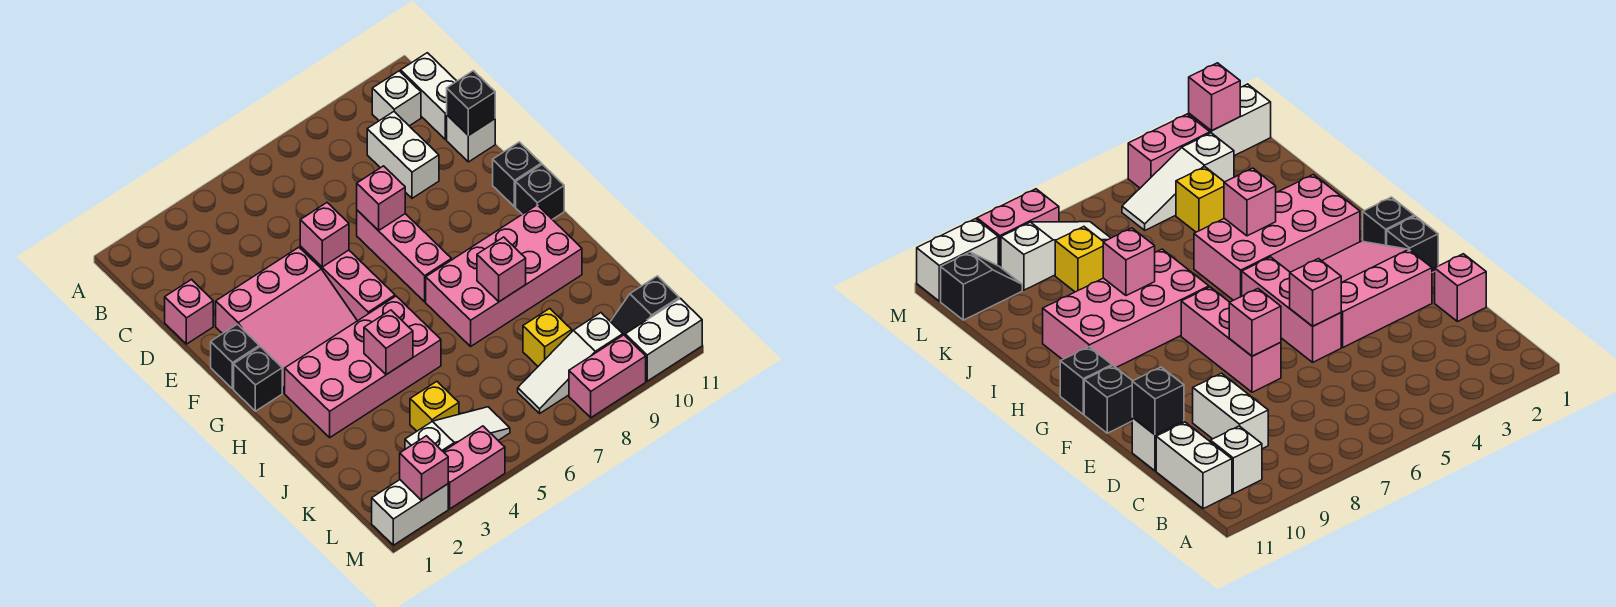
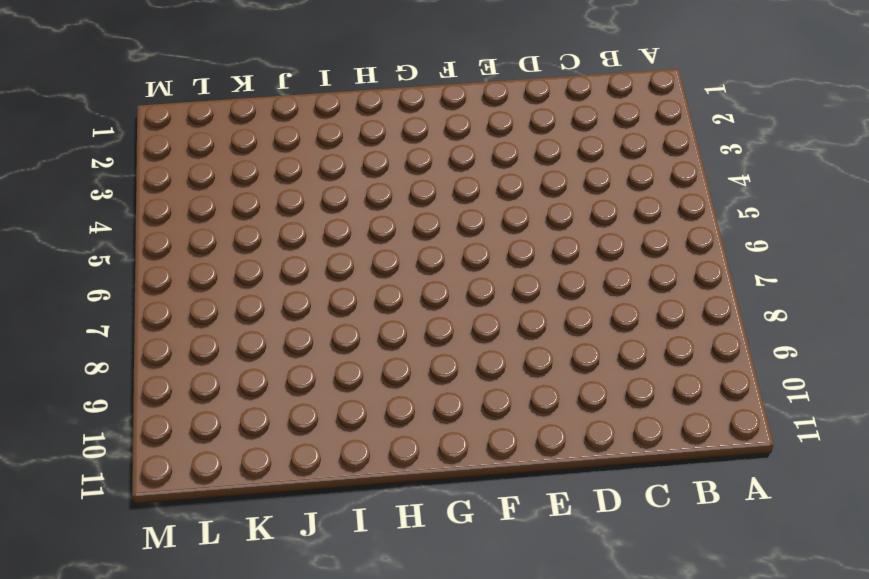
none -> white brick B10 level 1
none -> white brick B11:C11 level 1
none -> white brick C9:D9 level 1

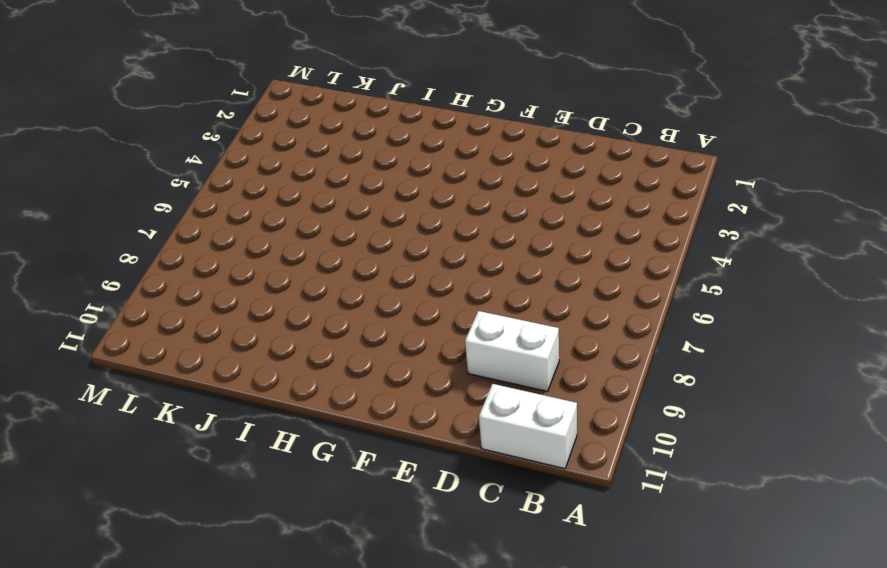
none -> white brick B10 level 1
none -> pink brick D1 level 1
none -> white brick D11 level 1

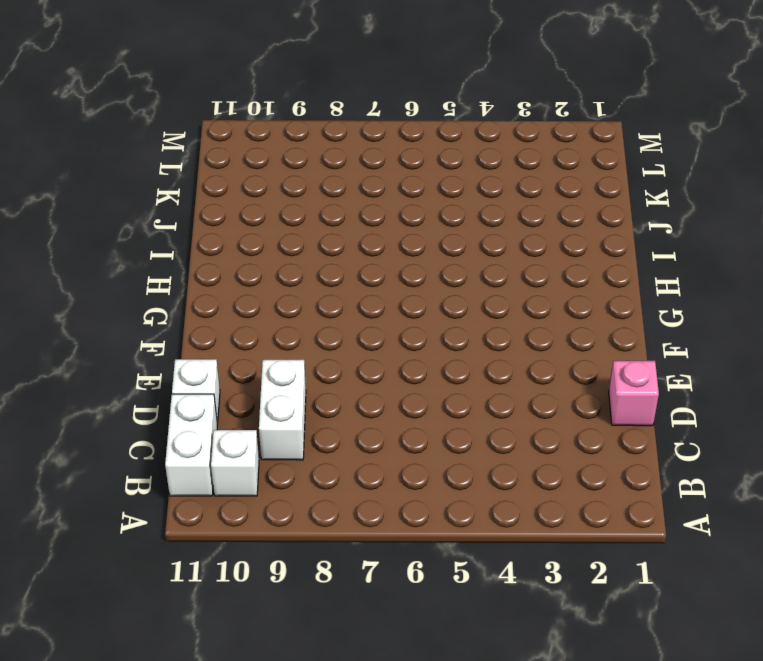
none -> pink slope E2:G4 level 1 top E
none -> pink brick E5:G5 level 1
none -> pink brick E7:G7 level 1

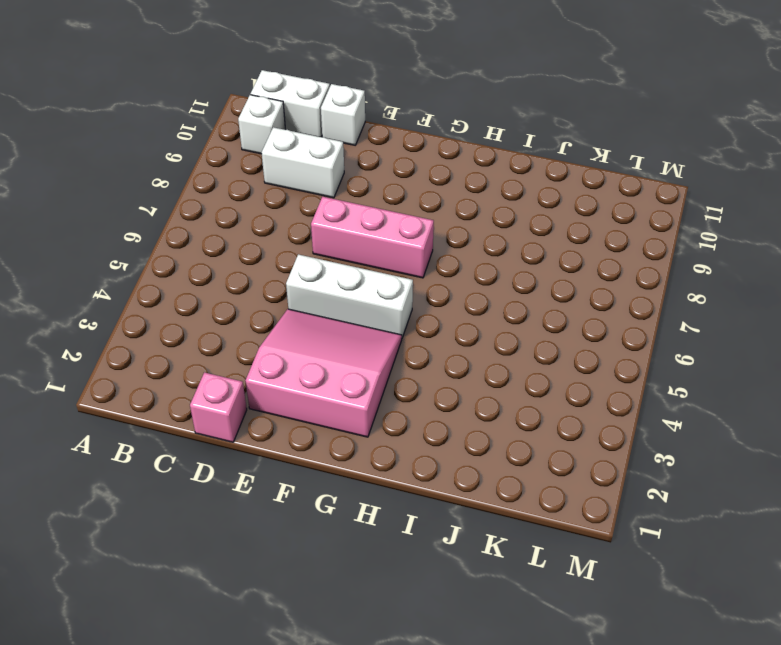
pink slope E2:G4 level 1 top 2 -> pink slope E2:G4 level 1 top E
white brick E5:G5 level 1 -> pink brick E5:G5 level 1
none -> black brick F1 level 1
none -> black brick F11 level 1
none -> black brick G1 level 1

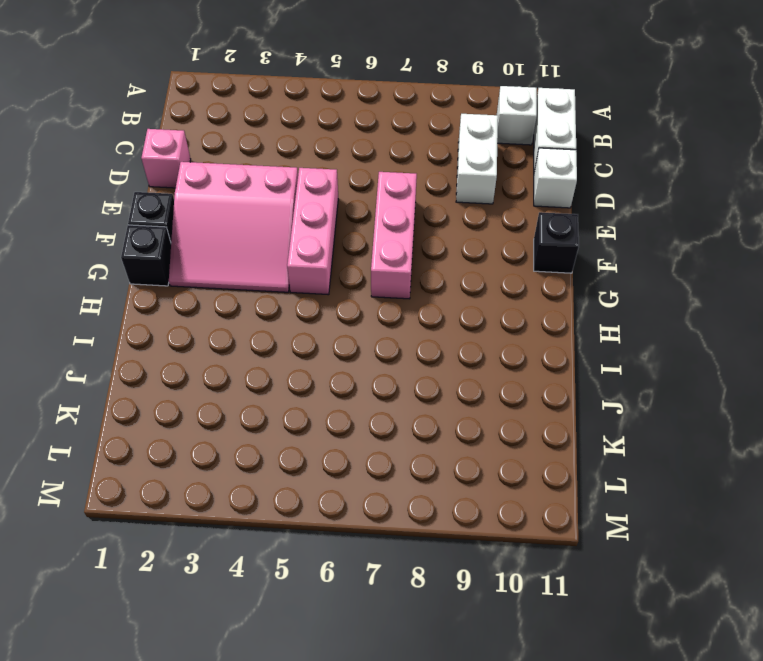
none -> black brick G11 level 1
none -> pink brick H2:I5 level 1
none -> pink brick H7:I10 level 1

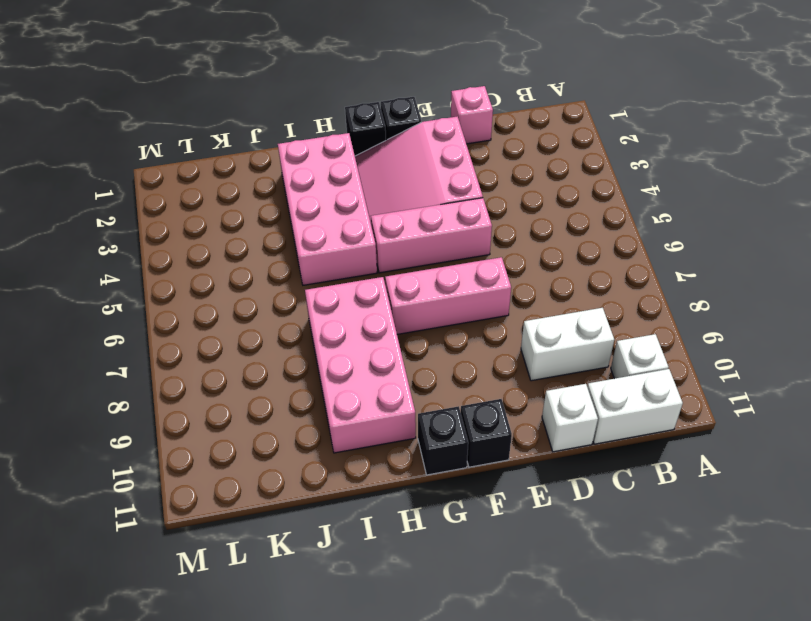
none -> yellow brick K4 level 1
none -> yellow brick K8 level 1
none -> white slope L3:L5 level 1 top 3

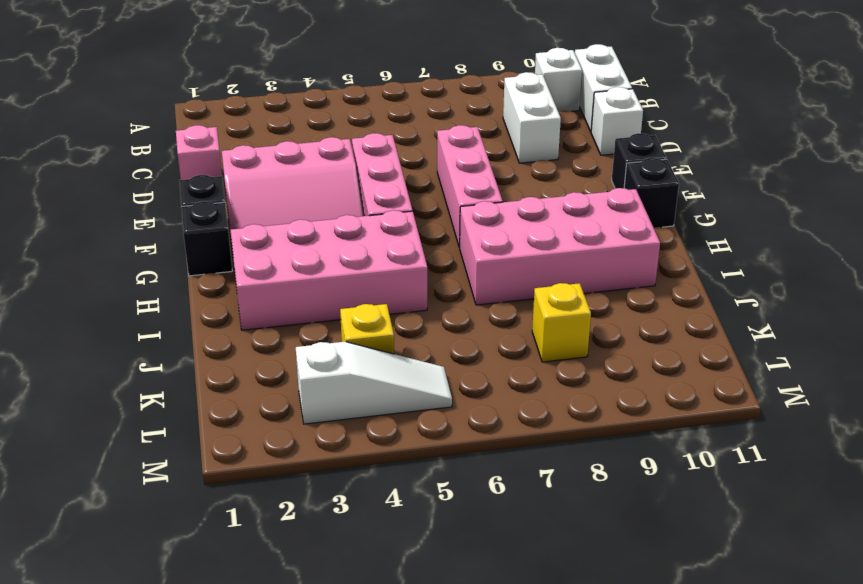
none -> white slope L7:L9 level 1 top 9
none -> black slope L10:L11 level 1 top 11
none -> white brick M1:M2 level 1

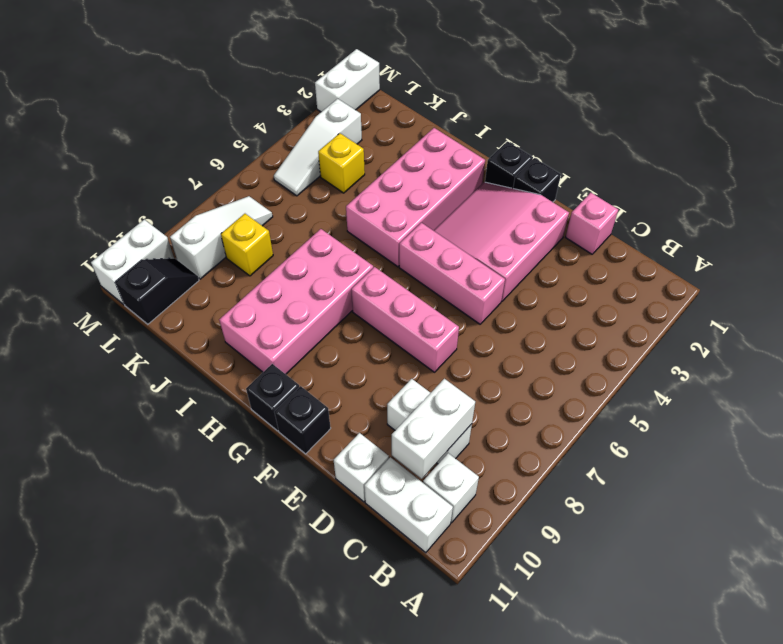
white brick C9:C10 level 2 -> none
none -> pink brick M3:M4 level 1
none -> pink brick M8:M9 level 1
none -> black brick D11 level 2

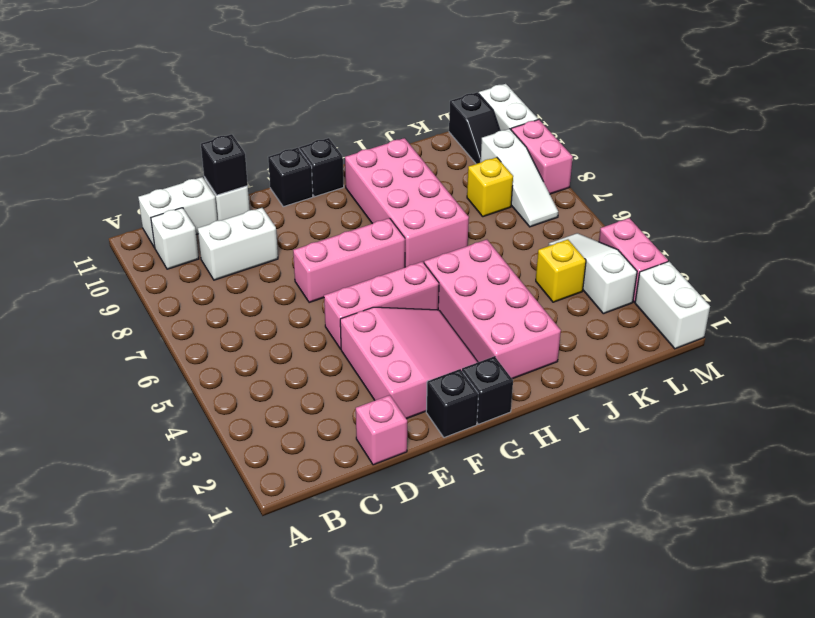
none -> pink brick E5 level 2
none -> pink brick E7 level 2
none -> pink brick I4 level 2

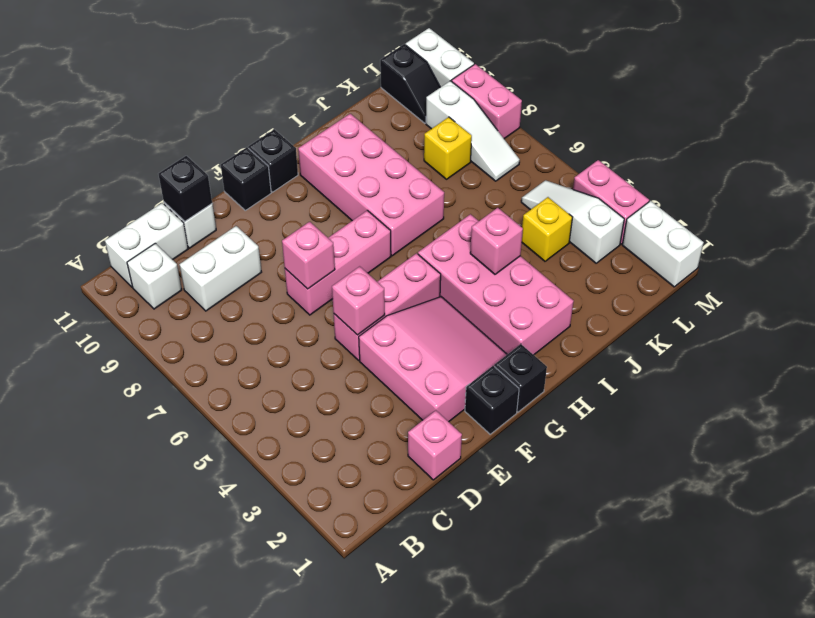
none -> pink brick I8 level 2
none -> pink brick M2 level 2

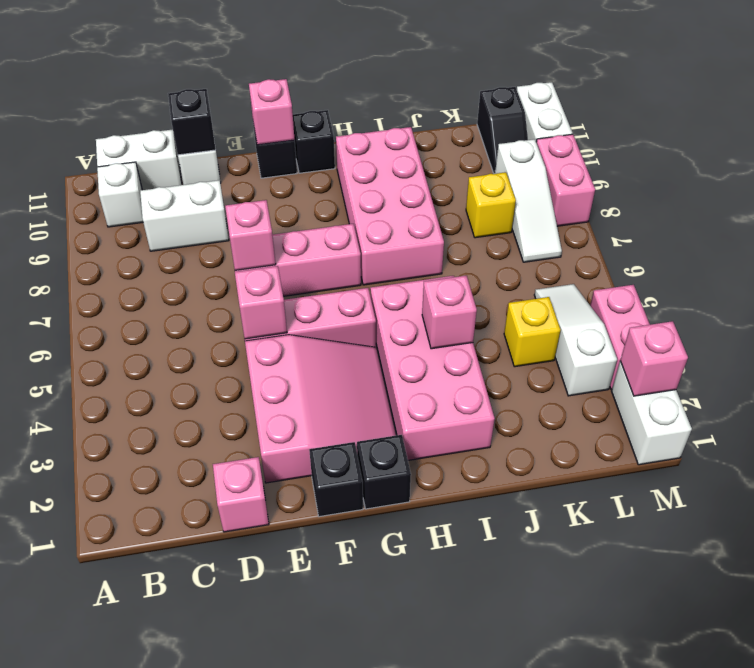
pink brick F11 level 2 -> pink brick I8 level 2

